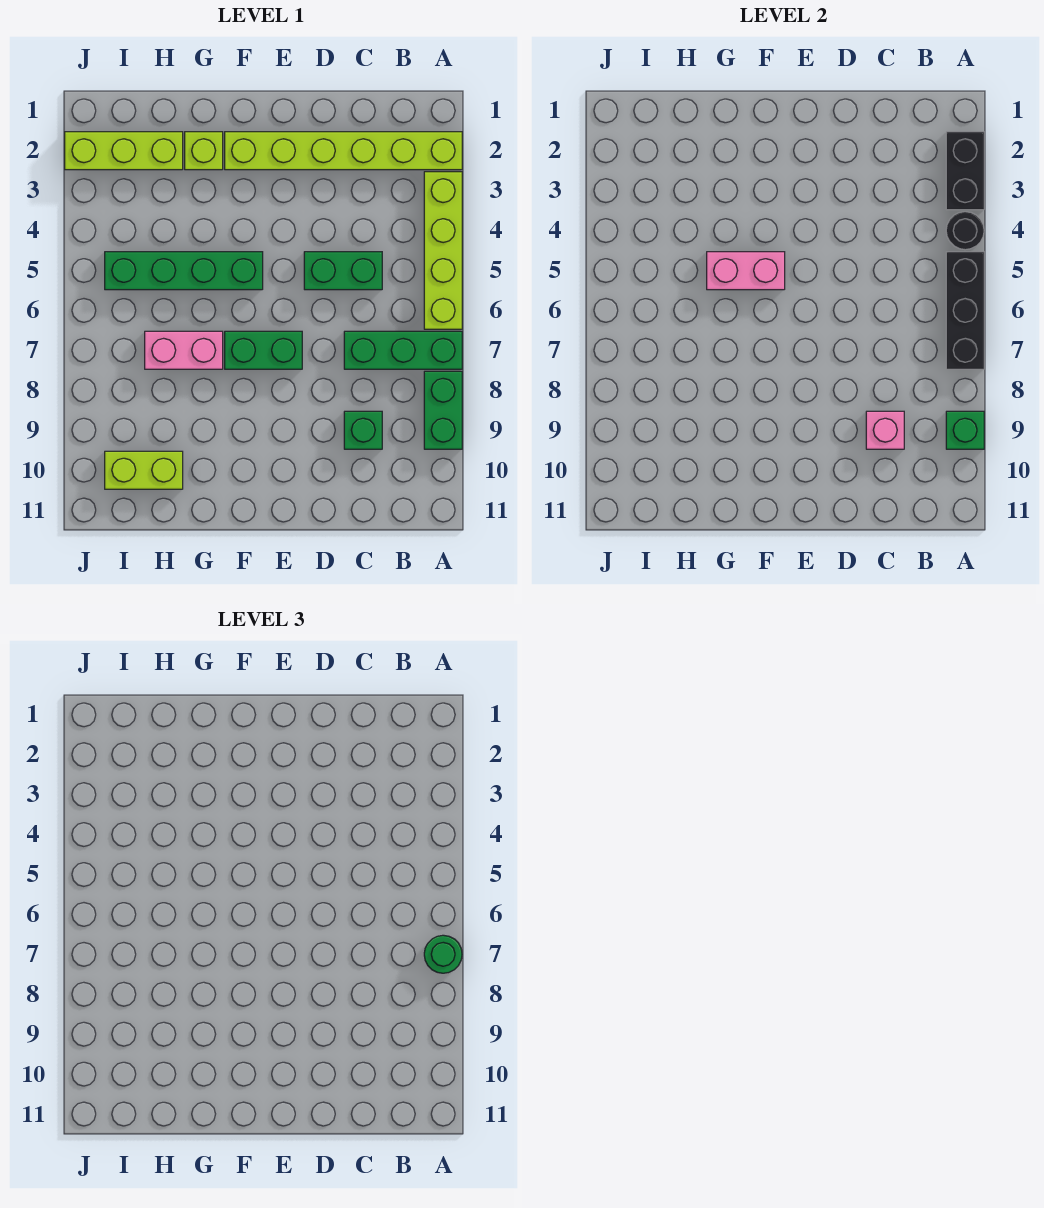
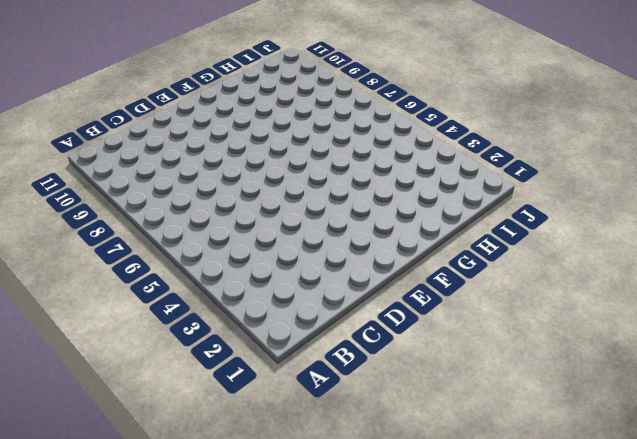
none -> lime brick A2:F2 level 1
none -> lime brick A3:A6 level 1
none -> green brick A7:C7 level 1

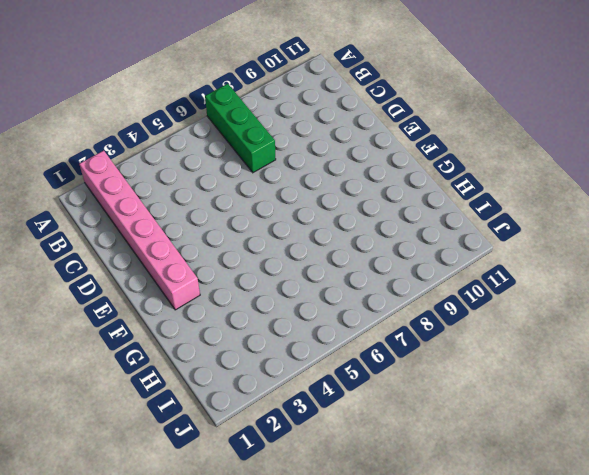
pink brick A2:F2 level 1 -> lime brick A2:F2 level 1
none -> lime brick A3:A6 level 1
none -> green brick A8:A9 level 1
none -> green brick C5:D5 level 1

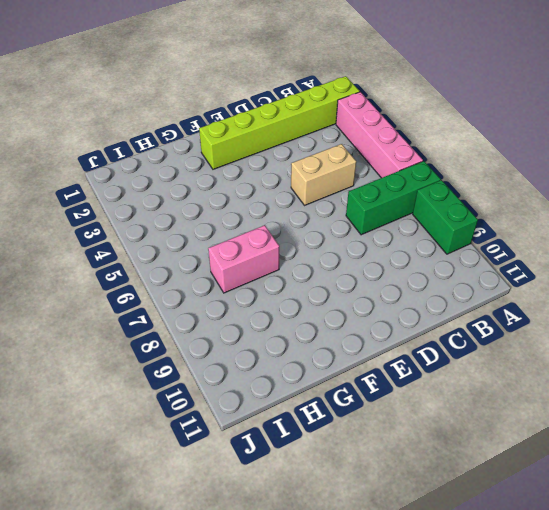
pink brick A3:A6 level 1 -> lime brick A3:A6 level 1
tan brick C5:D5 level 1 -> green brick C5:D5 level 1
none -> green brick C9 level 1
none -> green brick E7:F7 level 1
none -> green brick F5:I5 level 1

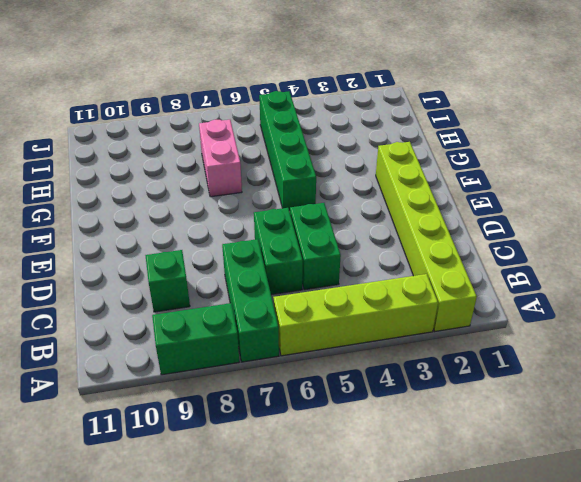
green brick C6:D6 level 1 -> green brick E7:F7 level 1
none -> lime brick G2 level 1
none -> lime brick H2:J2 level 1
none -> lime brick H10:I10 level 1

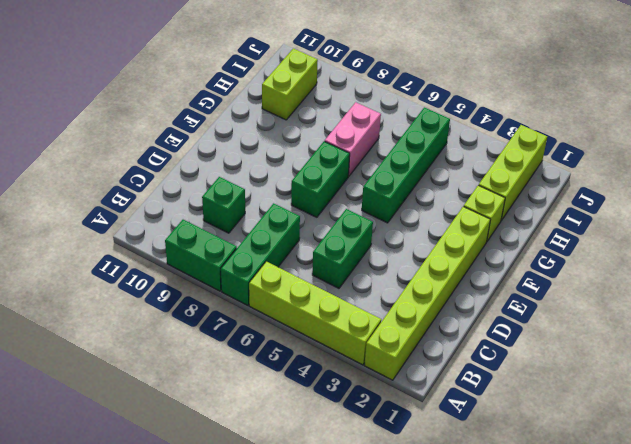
none -> black brick A2:A3 level 2
none -> black round brick A4 level 2
none -> black brick A5:A7 level 2

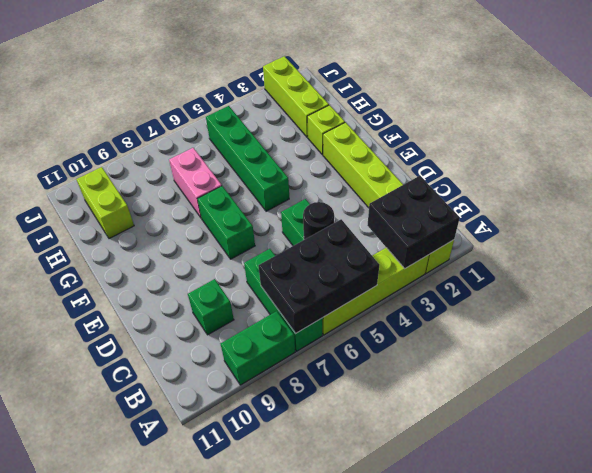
black brick A2:B3 level 2 -> black brick A2:A3 level 2
black brick A5:B7 level 2 -> black brick A5:A7 level 2
black round brick C5 level 2 -> black round brick A4 level 2
none -> green brick A9 level 2
none -> pink brick C9 level 2
none -> pink brick F5:G5 level 2

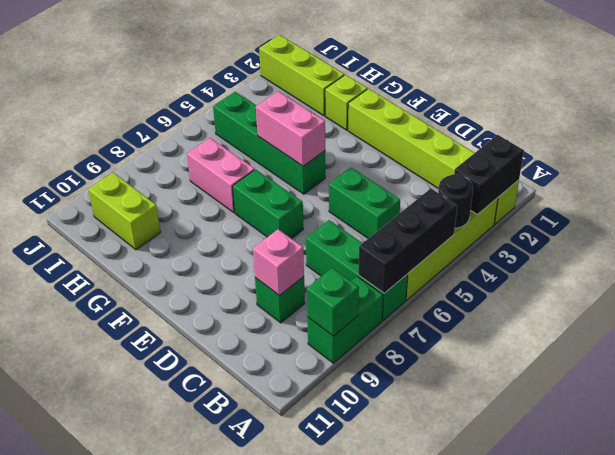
none -> green round brick A7 level 3

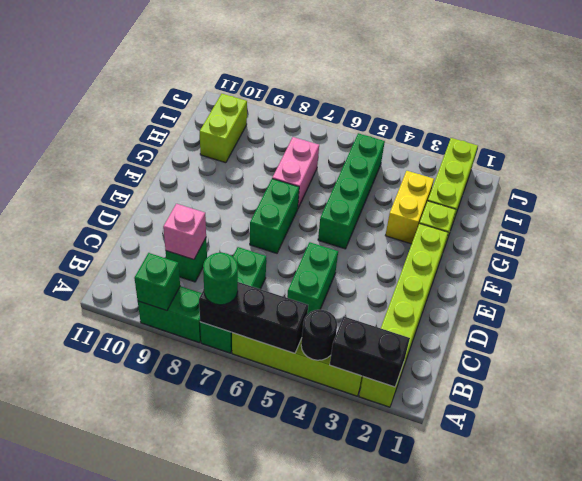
yellow brick G3:H3 level 1 -> none
none -> pink brick F5:G5 level 2

